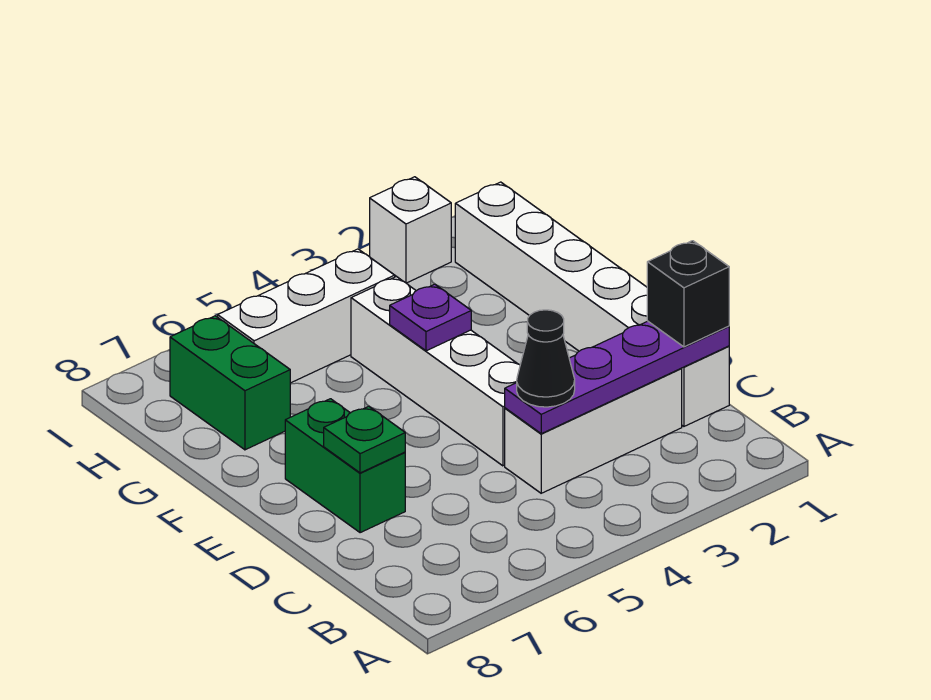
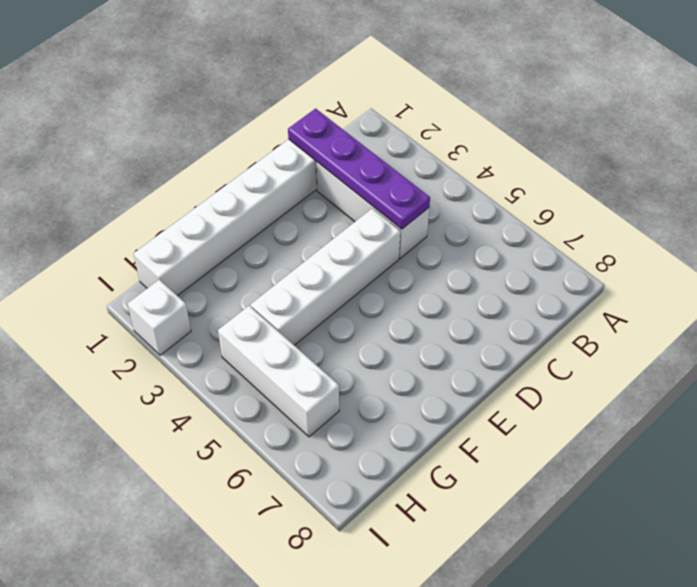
none -> green brick D7:E7 level 1
none -> green brick G7:H7 level 1
none -> green plate D7 level 2

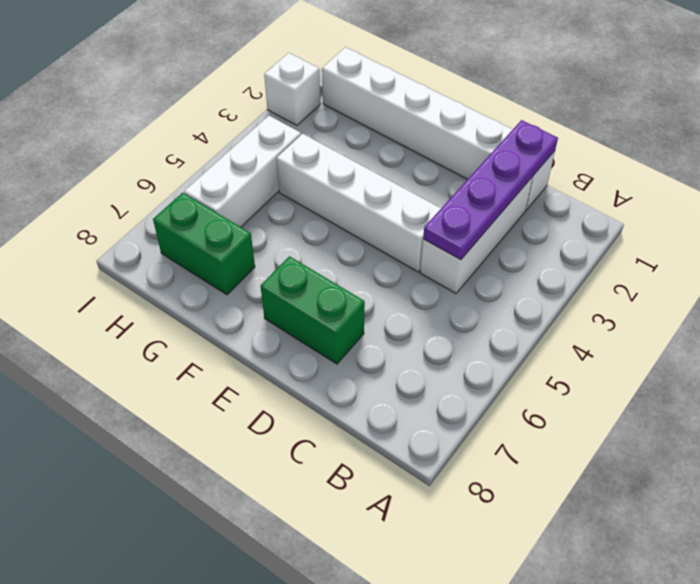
none -> green plate D7 level 2
none -> purple plate F4 level 2
none -> black brick C1 level 3

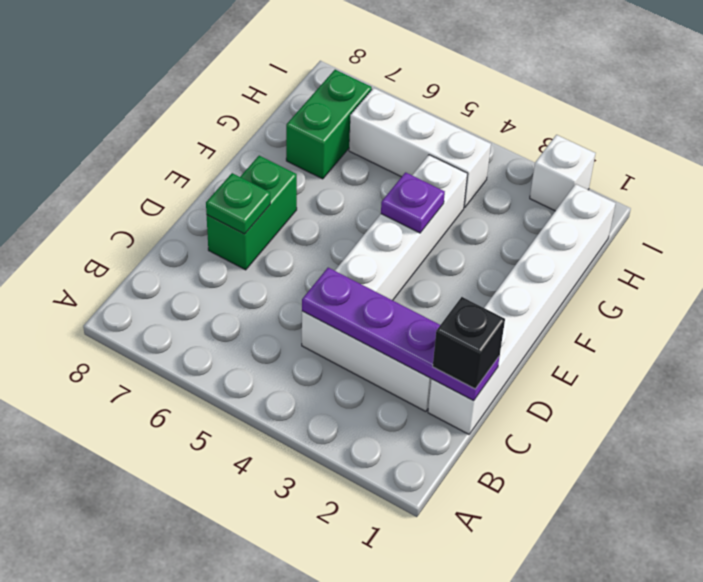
none -> black cone C4 level 3

